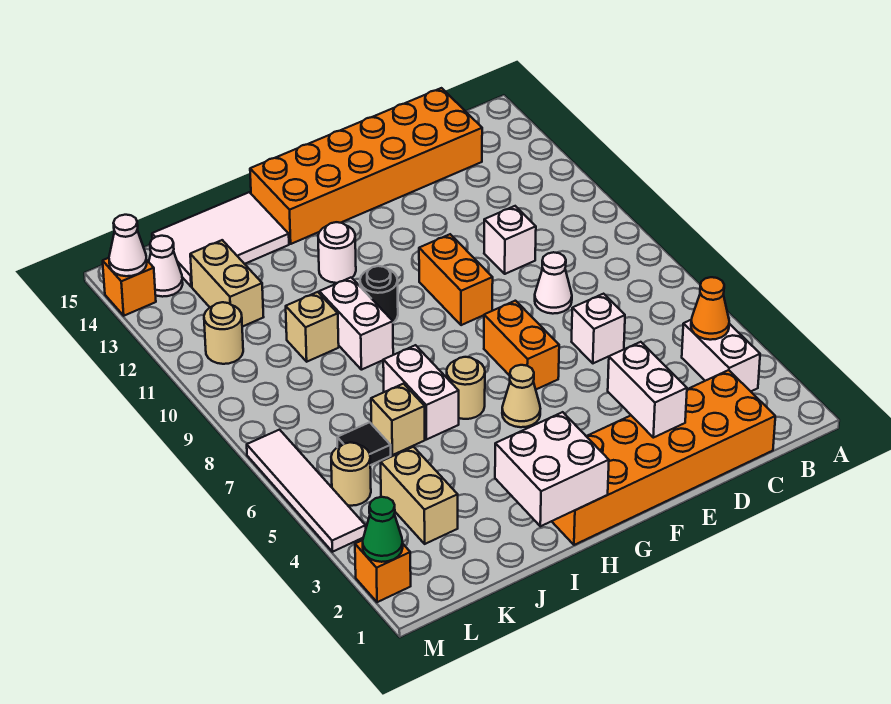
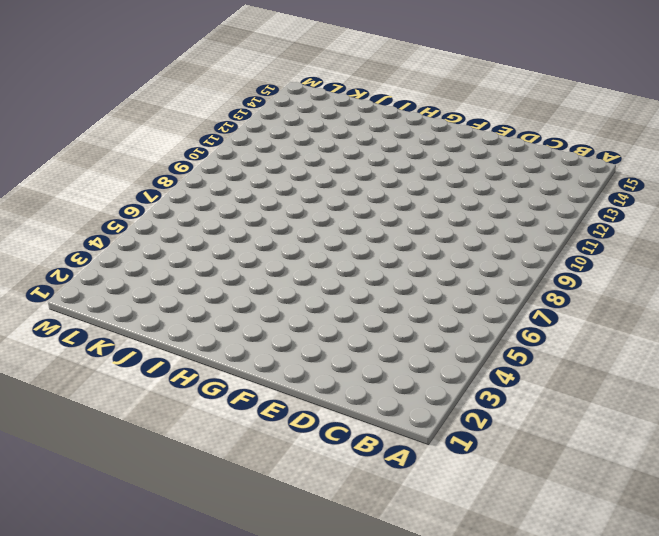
none -> white brick B3:B4 level 1
none -> orange brick C1:H2 level 1
none -> orange brick C14:H15 level 1
none -> white brick D6 level 1

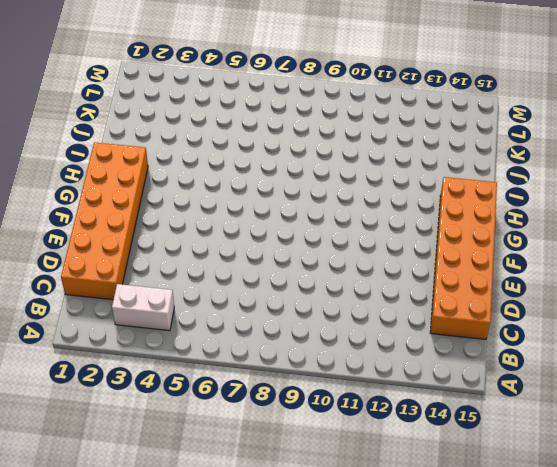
none -> white brick D6 level 1
none -> white cone D8 level 1
none -> white brick D10 level 1
none -> orange brick F6:F7 level 1

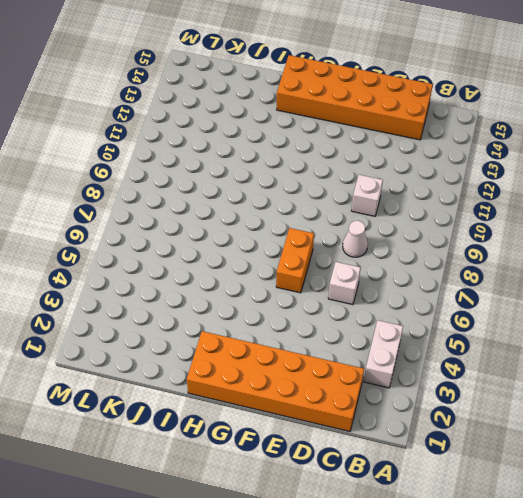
none -> orange brick F9:F10 level 1
none -> tan cone G5 level 1
none -> tan round brick H6 level 1
none -> black round brick H10 level 1

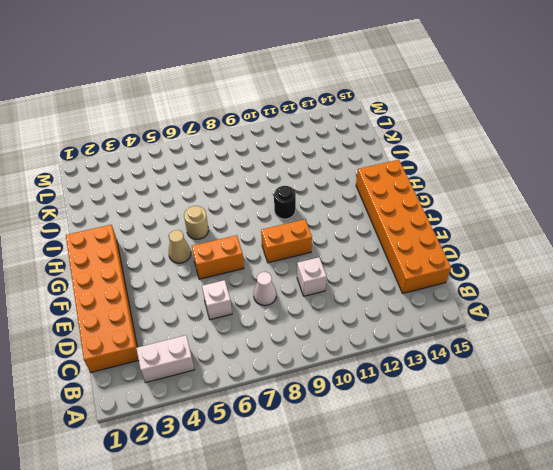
none -> white round brick H12 level 1
none -> white brick I6:I7 level 1
none -> white brick I9:I10 level 1
none -> white tile I14:K15 level 1

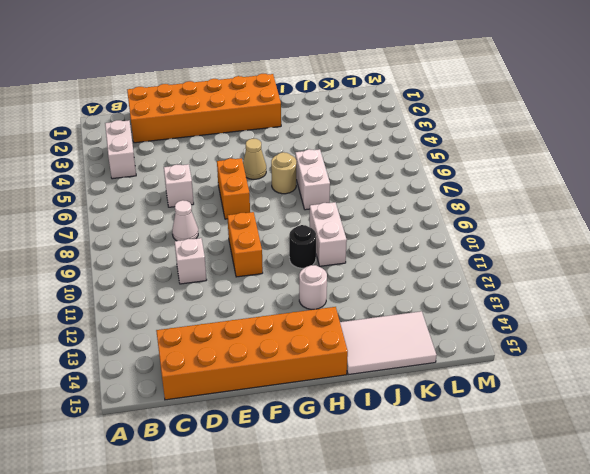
none -> tan brick J6 level 1
none -> tan brick J10 level 1
none -> tan brick K3:K4 level 1
none -> black tile K6 level 1

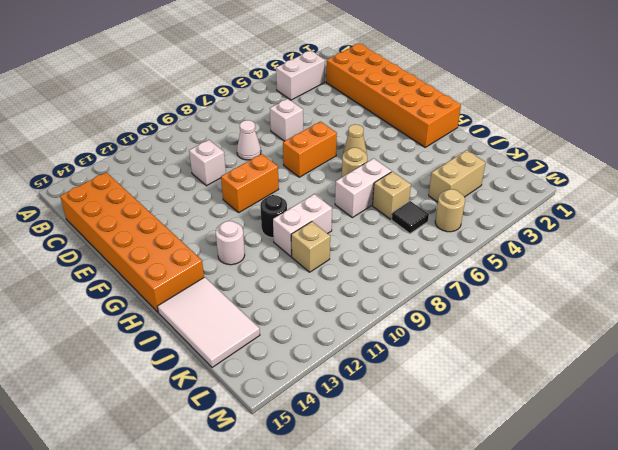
none -> tan brick K12:K13 level 1
none -> tan round brick L11 level 1
none -> white cone L14 level 1
none -> orange brick M2 level 1

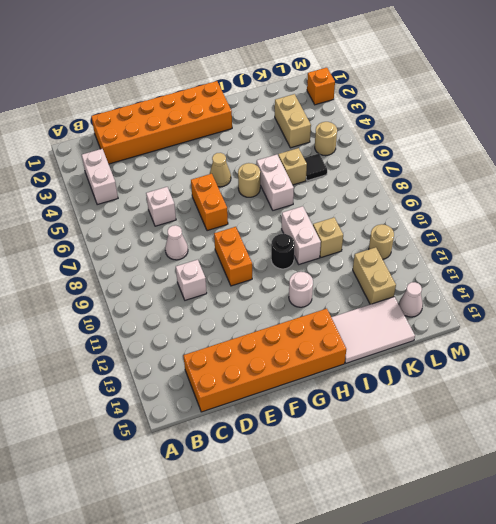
none -> white tile M4:M7 level 1
none -> orange brick M14 level 1
none -> orange cone B4 level 2
none -> white brick E2:E3 level 2

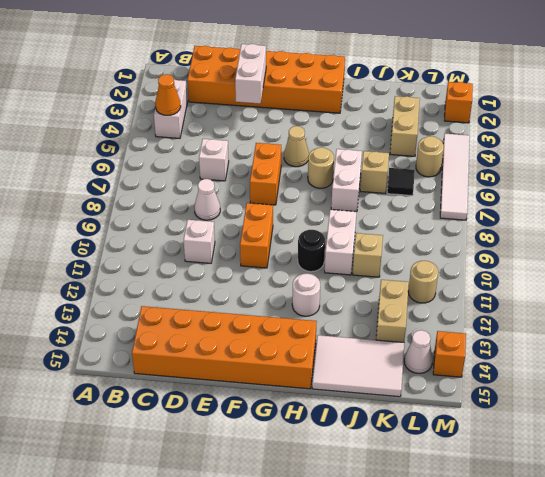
none -> white brick H1:I2 level 2
none -> green cone M2 level 2
none -> white cone M14 level 2

